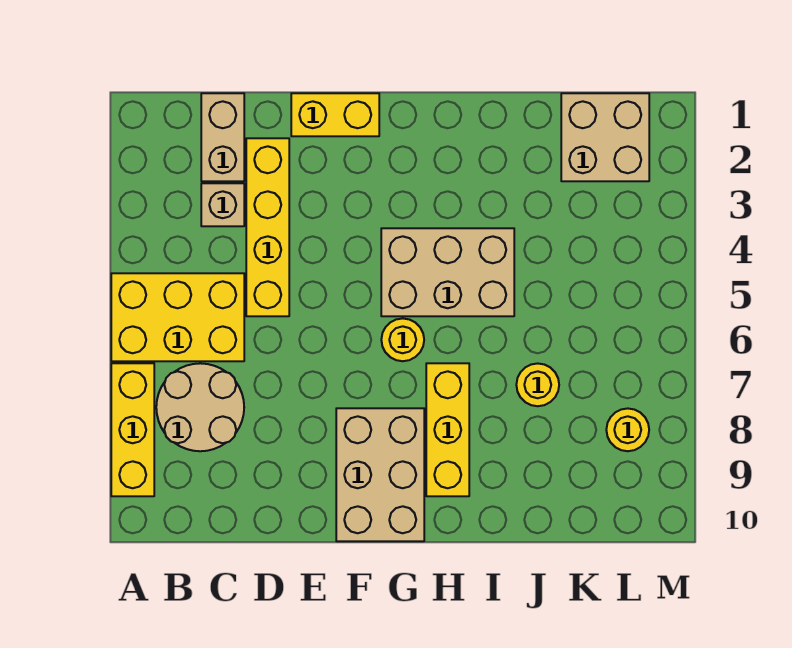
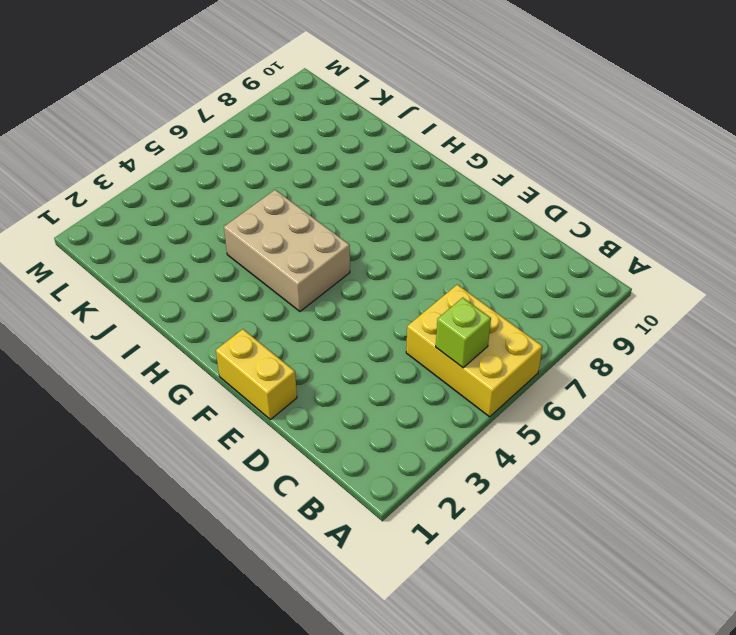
lime brick B5 level 2 -> none
none -> yellow brick A7:A9 level 1
none -> tan round brick B7:C8 level 1
none -> tan brick C1:C2 level 1

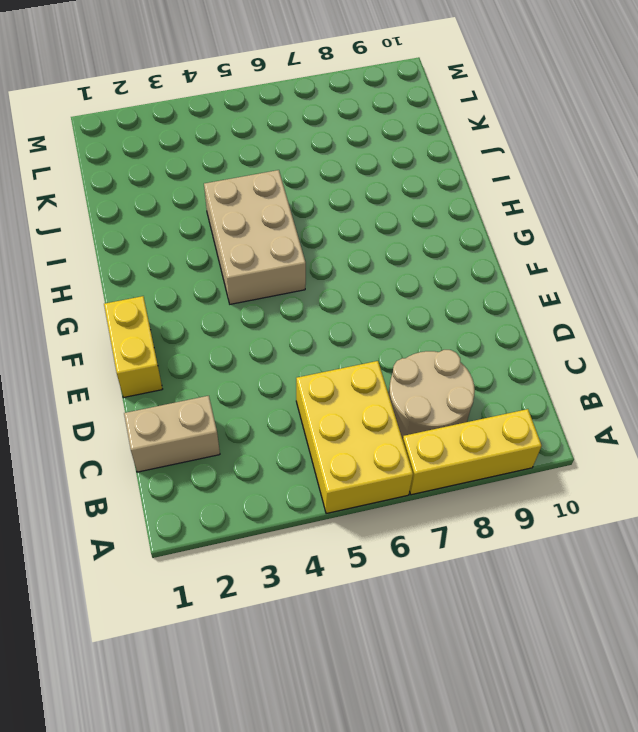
none -> tan brick C3 level 1
none -> yellow brick D2:D5 level 1
none -> tan brick F8:G10 level 1

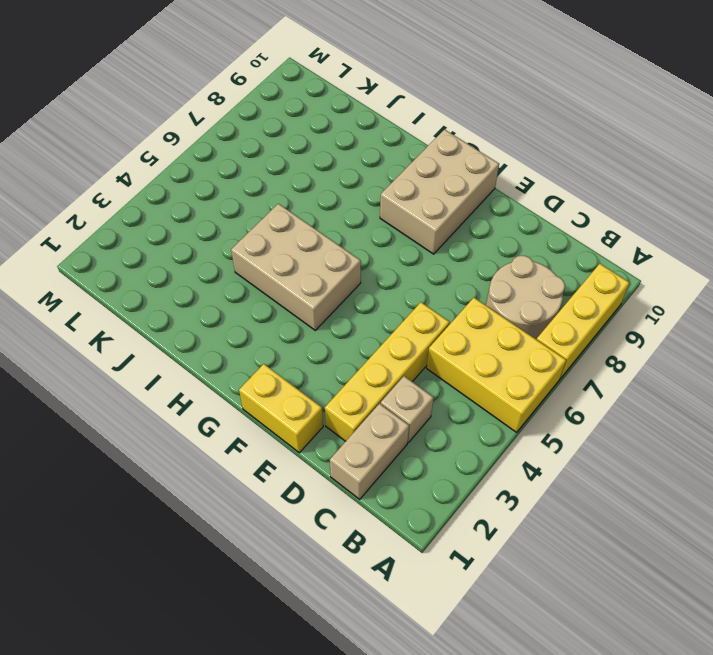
none -> yellow round brick G6 level 1
none -> yellow brick H7:H9 level 1
none -> yellow round brick J7 level 1

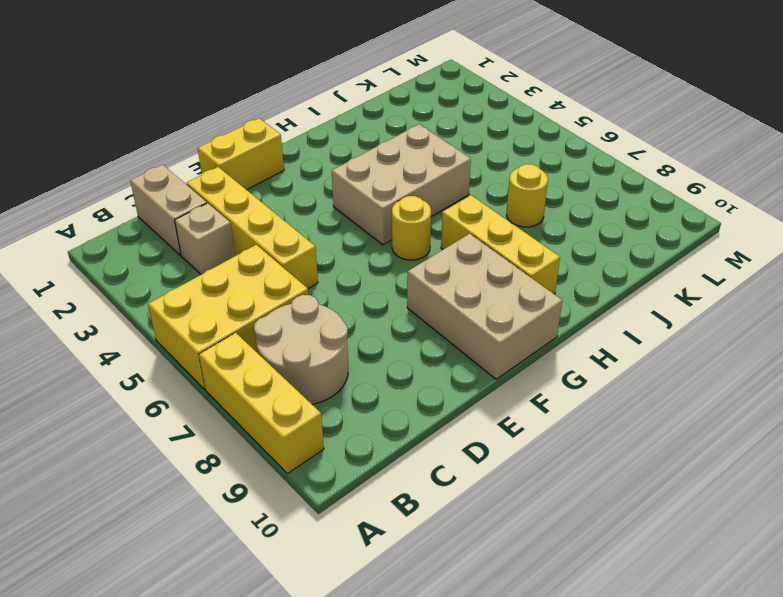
none -> tan brick K1:L2 level 1
none -> yellow round brick L8 level 1

